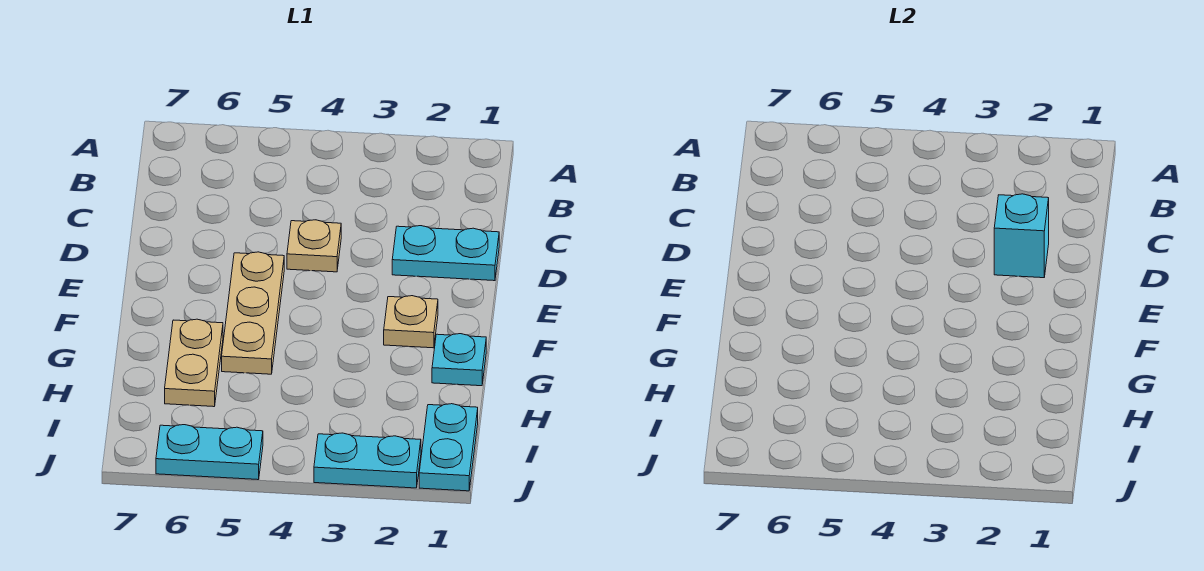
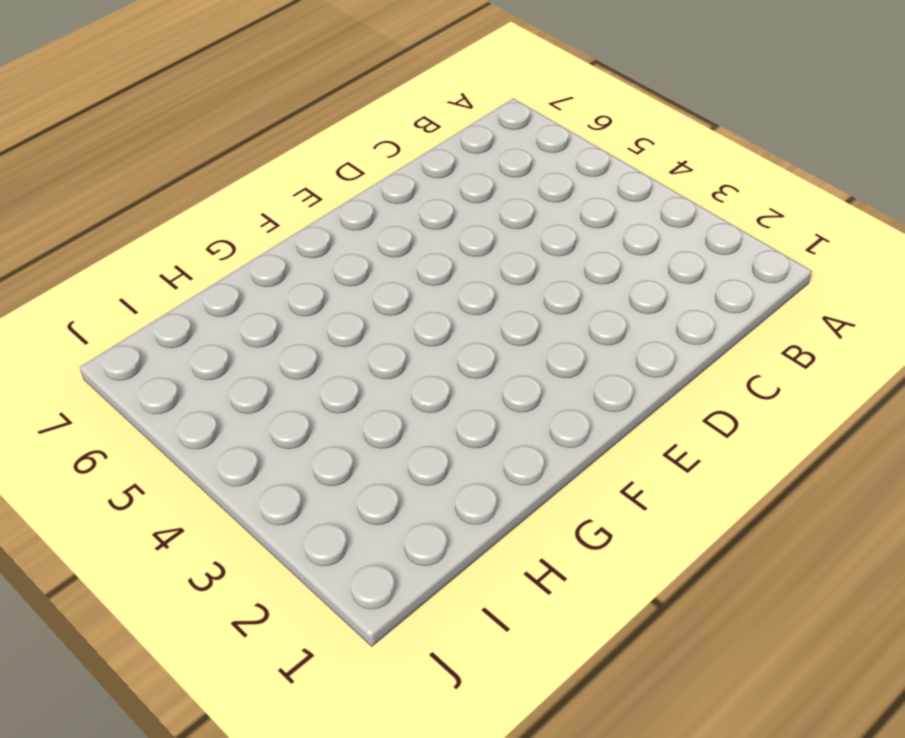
none -> cyan plate D1:D2 level 1
none -> tan plate D4 level 1

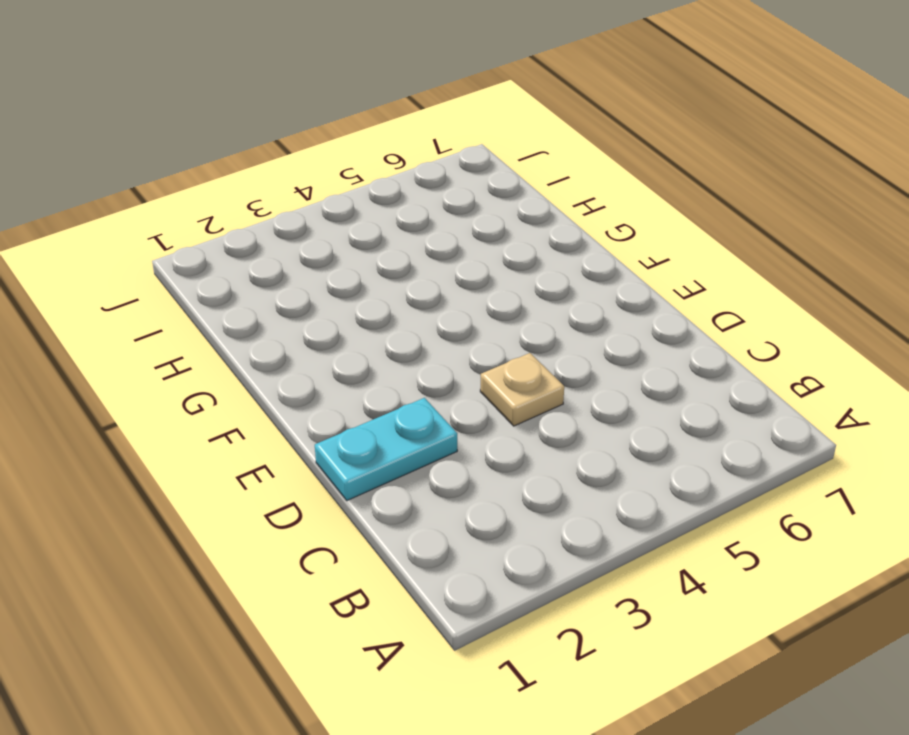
none -> tan plate E5:G5 level 1
none -> tan plate F2 level 1

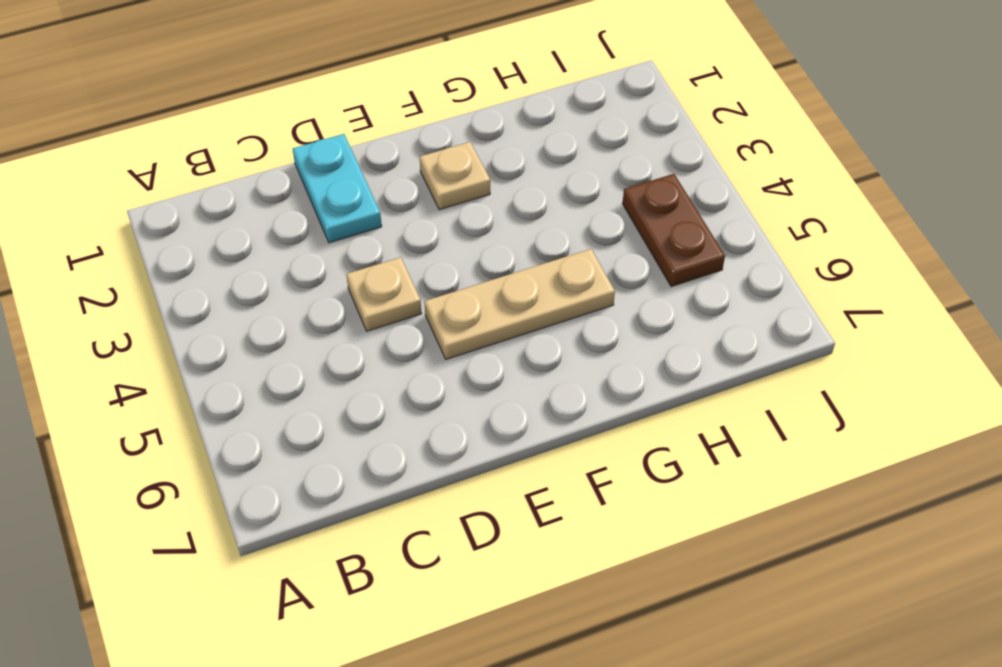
brown plate I4:I5 level 1 -> none
none -> cyan plate G1 level 1
none -> tan plate G6:H6 level 1

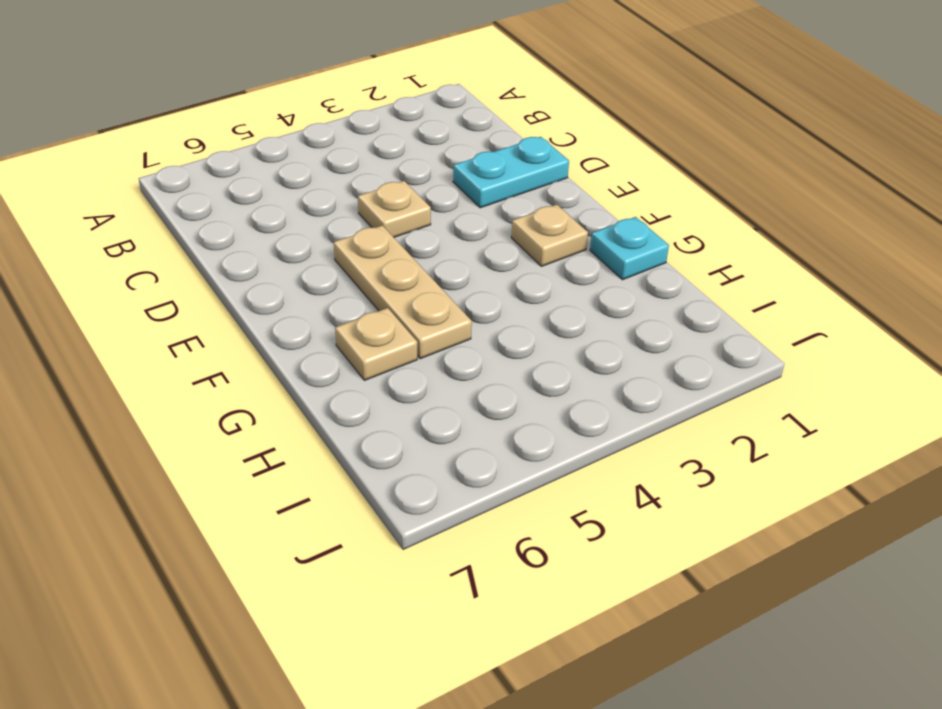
tan plate G6 level 1 -> tan plate G6:H6 level 1
none -> cyan plate I1:J1 level 1
none -> cyan plate J2:J3 level 1

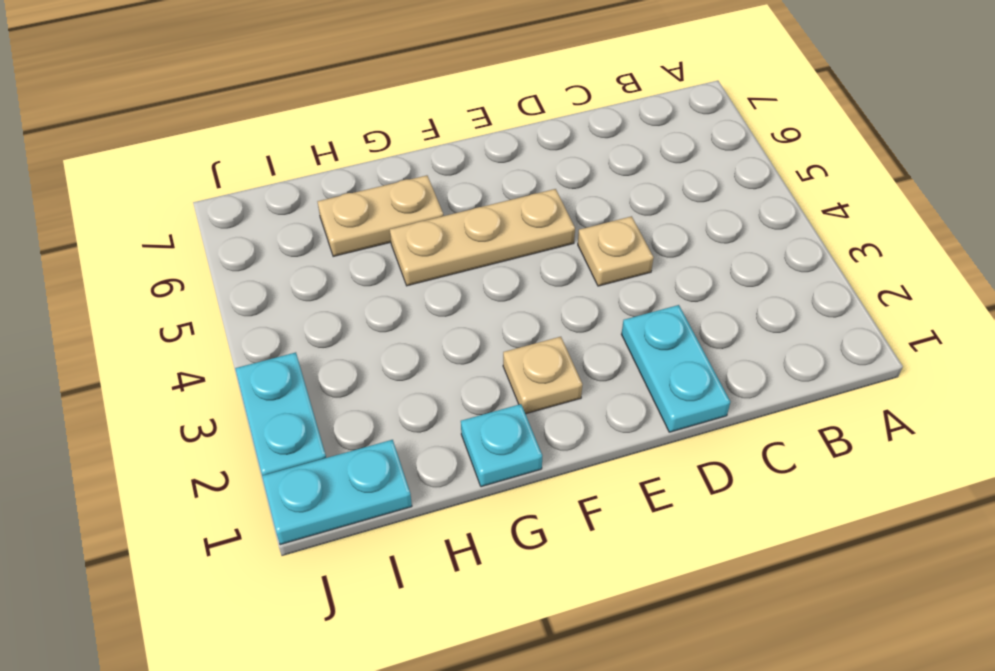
none -> cyan plate J5:J6 level 1
none -> cyan brick D2 level 2

